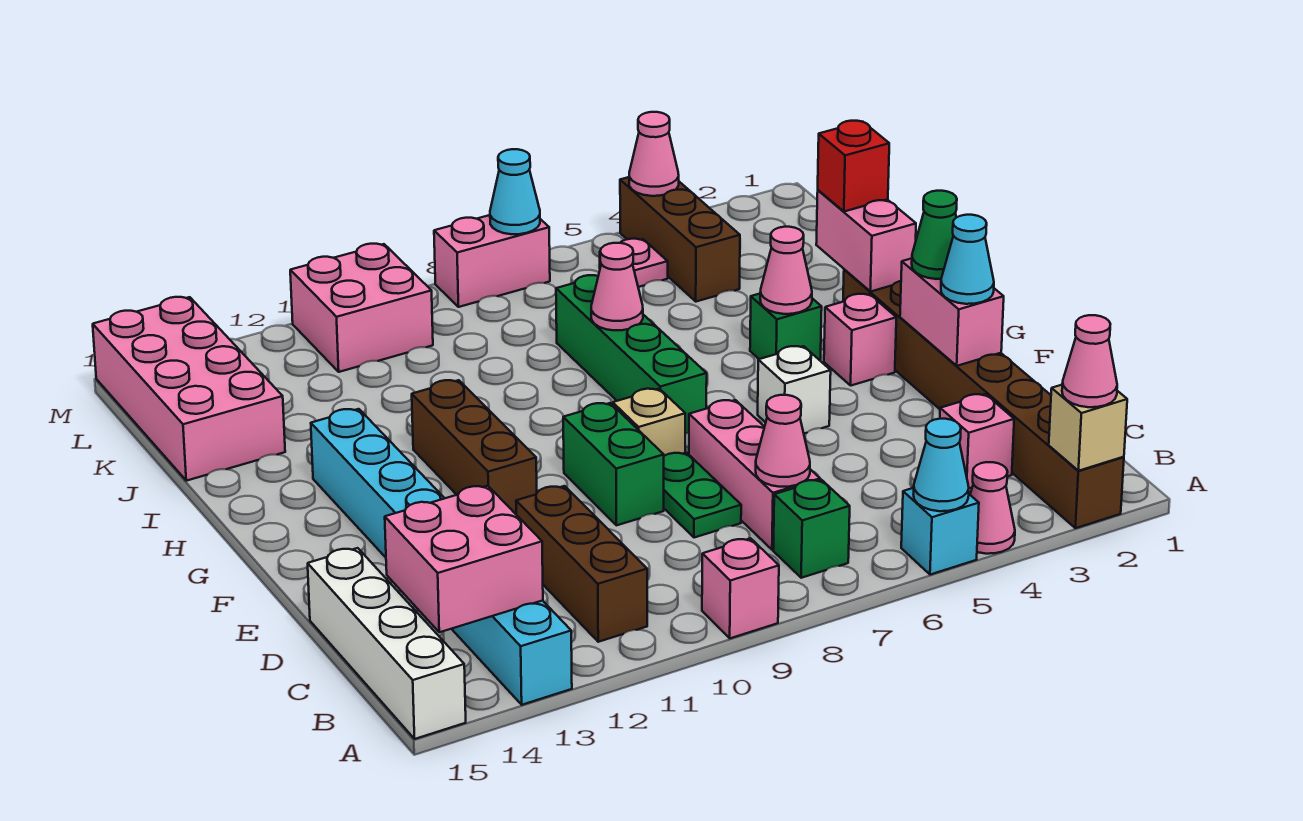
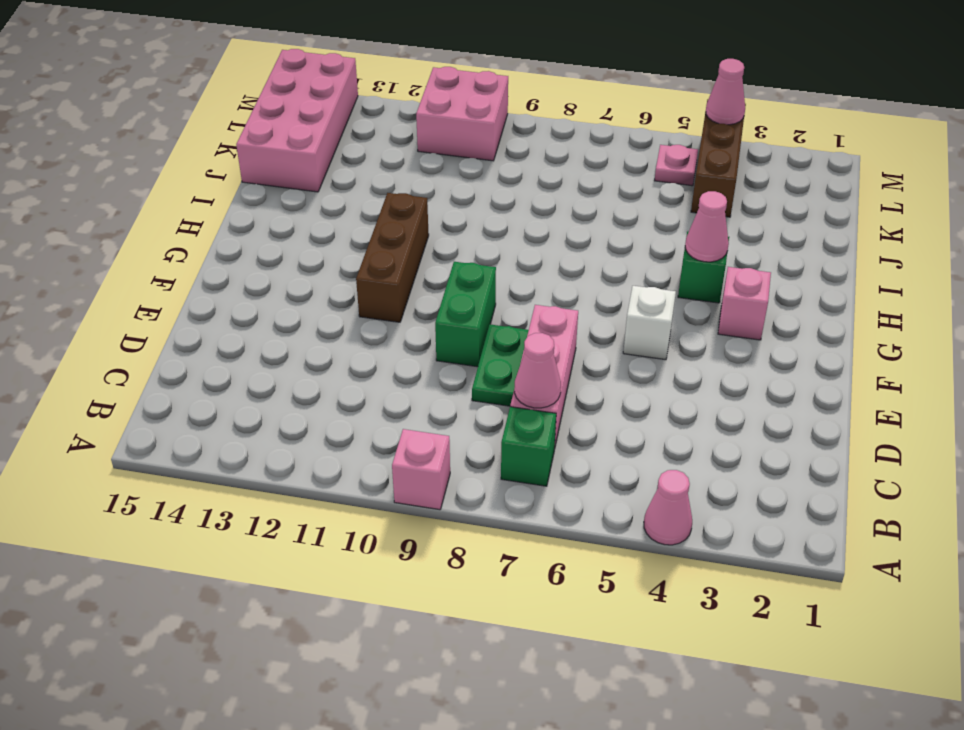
none -> brown brick A2:H2 level 1
none -> cyan brick A5 level 1
none -> cyan brick A13:H13 level 1
none -> white brick A15:D15 level 1

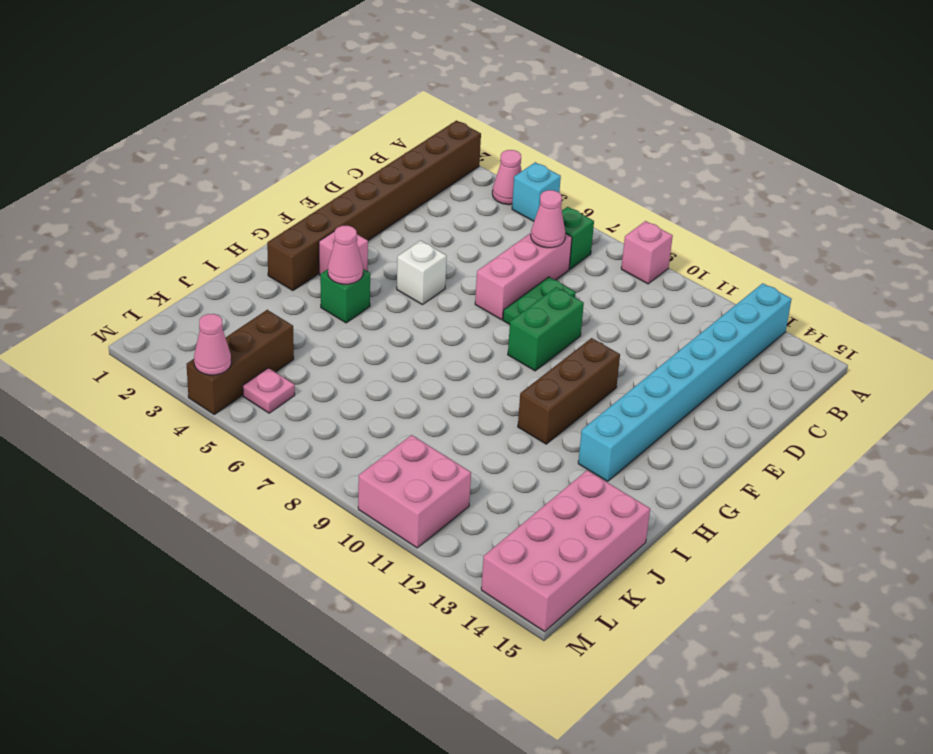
none -> white brick A15:D15 level 1
none -> brown brick B11:D11 level 1
none -> pink brick C3 level 1
none -> tan brick F8 level 1

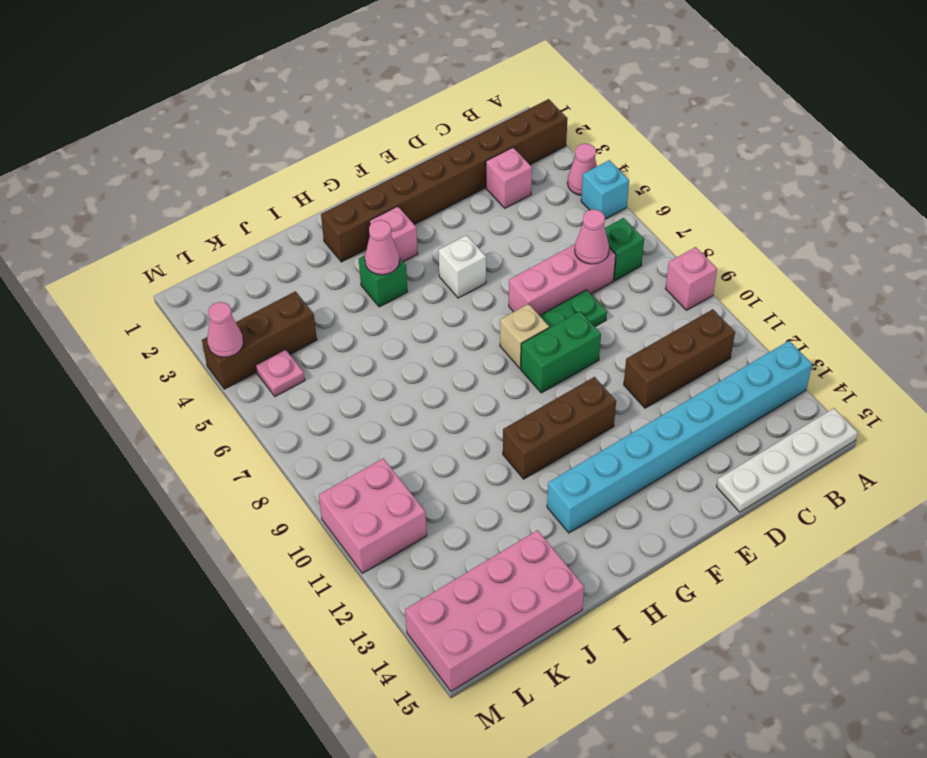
white plate A15:D15 level 1 -> white brick A15:D15 level 1
none -> green brick G7:J7 level 1
none -> pink brick M7:M8 level 1
none -> tan brick A2 level 2
none -> cyan cone A5 level 2

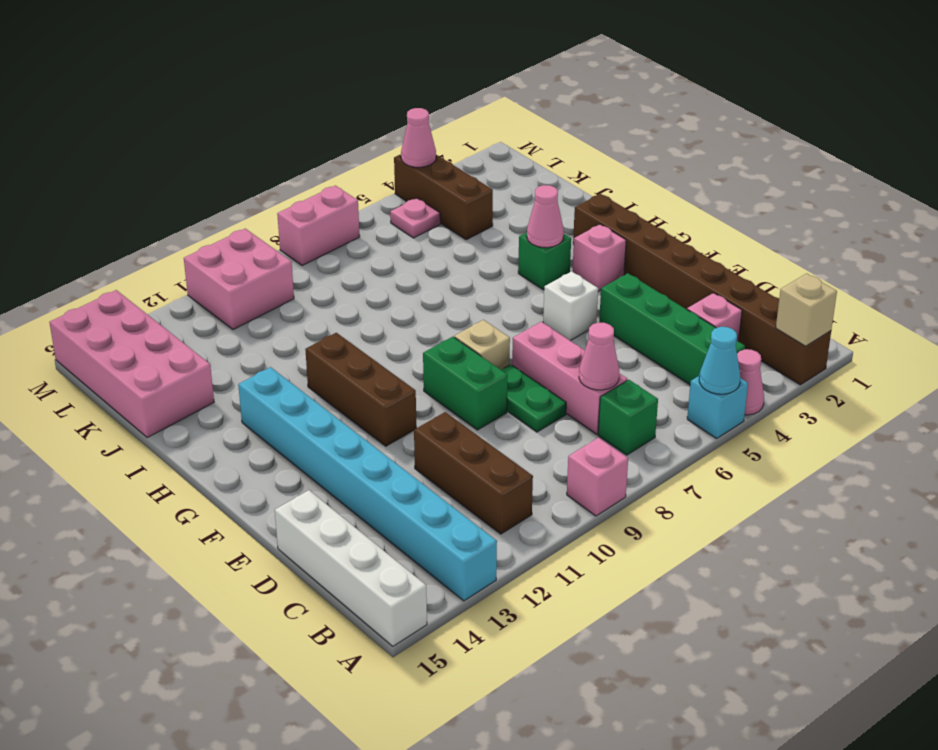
green brick B4:E4 level 1 -> green brick G7:J7 level 1
none -> pink brick B13:C14 level 2
none -> pink brick E2:F2 level 2
none -> pink brick H2:I2 level 2
none -> pink cone I7 level 2

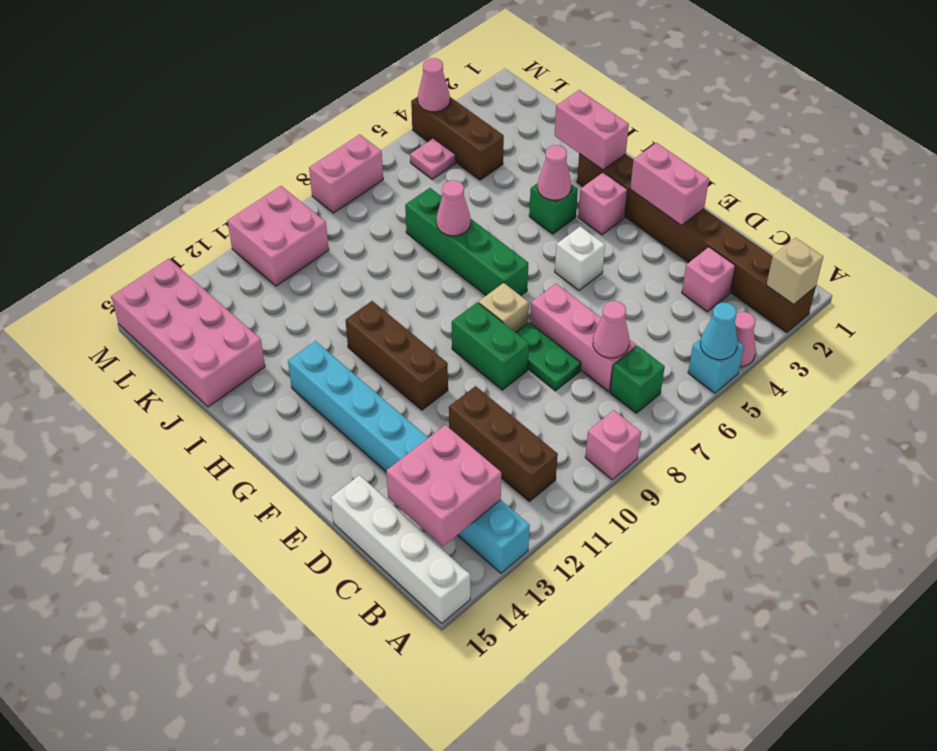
none -> cyan cone M7 level 2
none -> pink cone A2 level 3
none -> cyan cone E2 level 3
none -> green cone F2 level 3

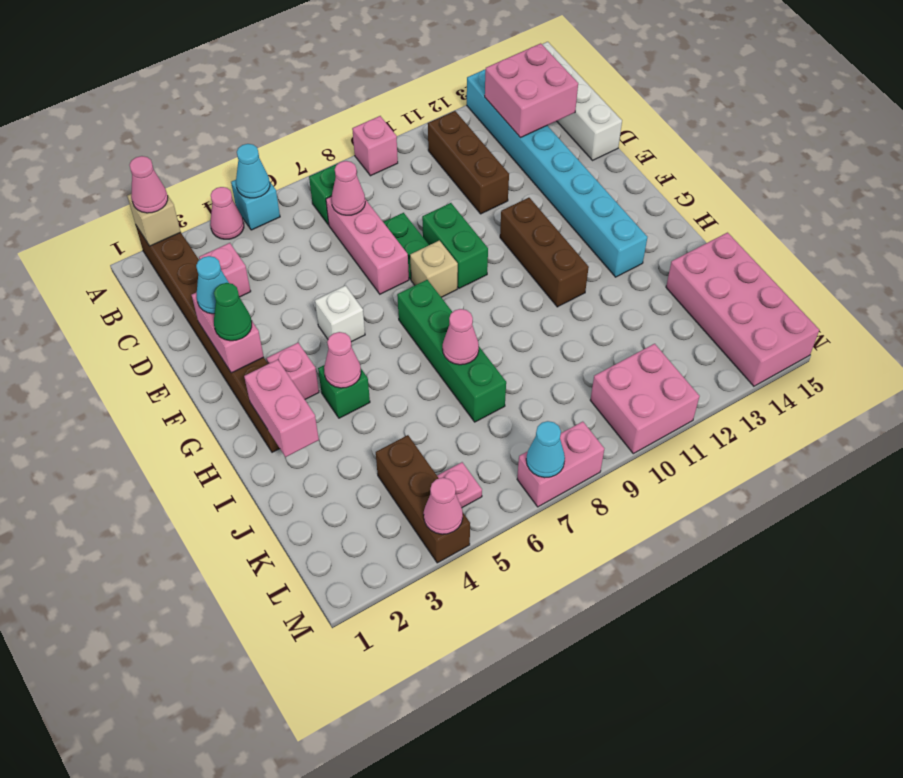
none -> red brick I2 level 3

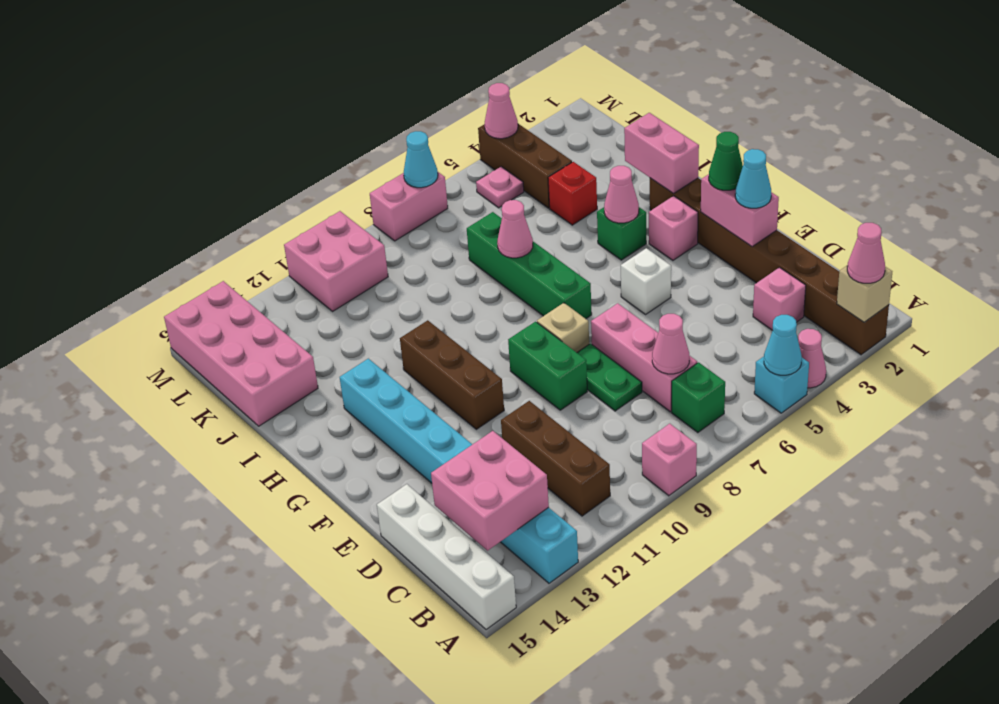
red brick J4 level 1 -> red brick I2 level 3

